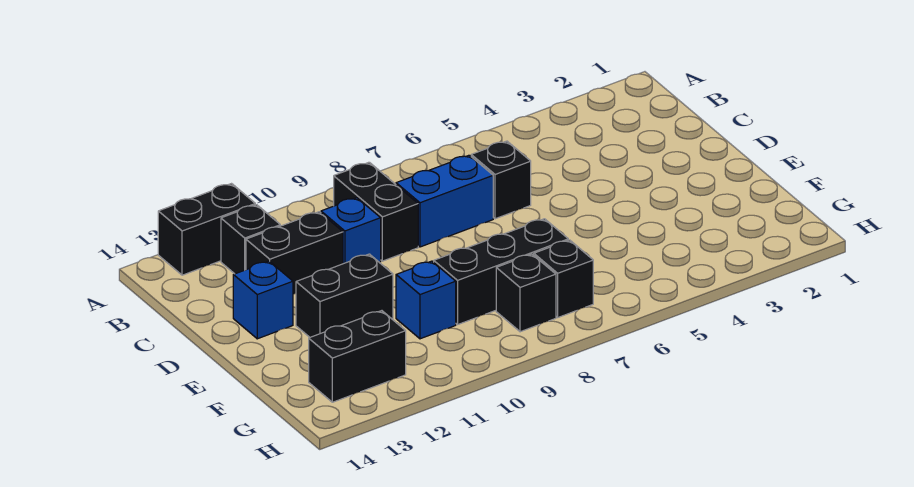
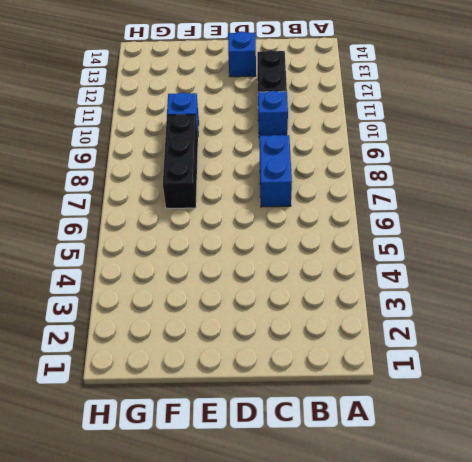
none -> black brick A12:A13 level 1
none -> black brick B9:C9 level 1
none -> black brick B12 level 1

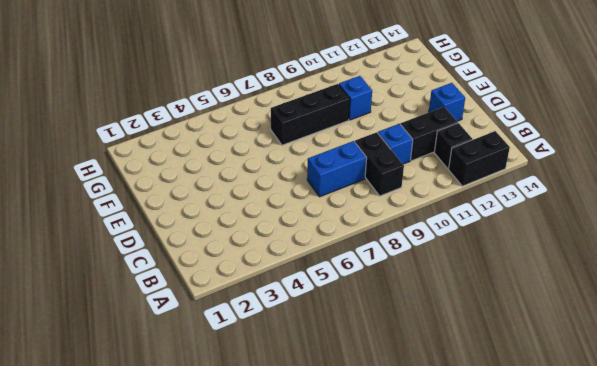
none -> black brick C6 level 1
none -> black brick E11:E12 level 1
none -> black brick G7 level 1

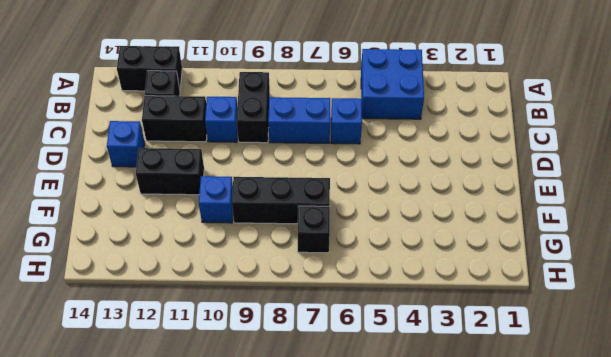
blue brick A4:B5 level 1 -> none
blue brick C6 level 1 -> black brick C6 level 1
none -> black brick G8 level 1
none -> black brick G12:G13 level 1

